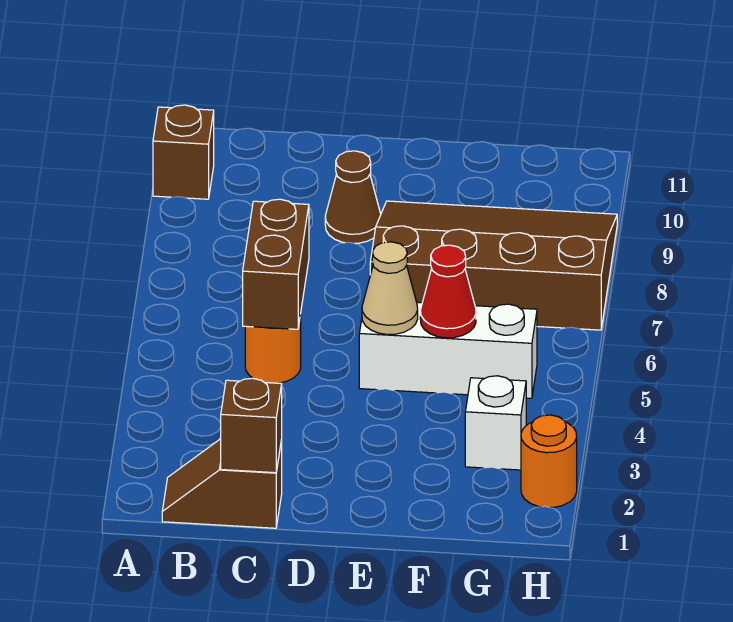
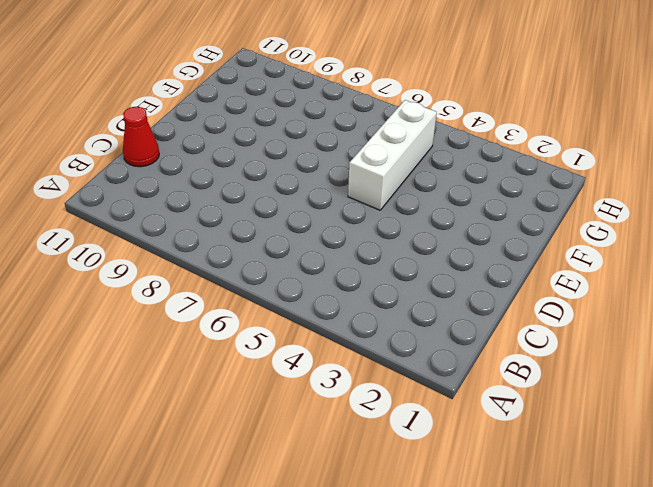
red cone C11 level 1 -> red cone F5 level 2
none -> brown brick A10 level 1
none -> brown slope B1:C1 level 1 top C
none -> orange round brick C5 level 1

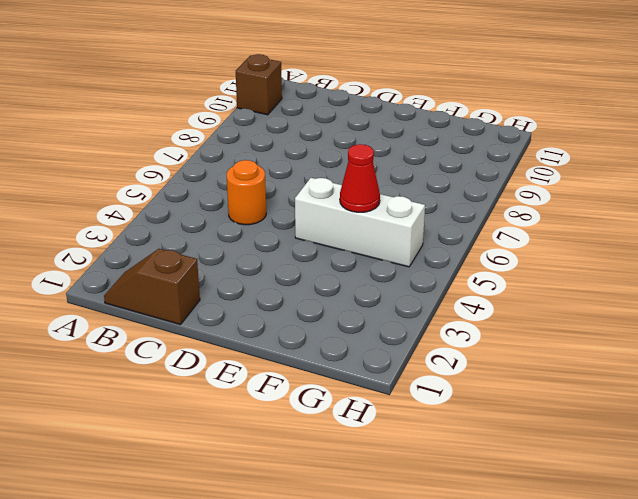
none -> brown cone D9 level 1
none -> brown slope E7:H9 level 1 top 7
none -> white brick G3 level 1

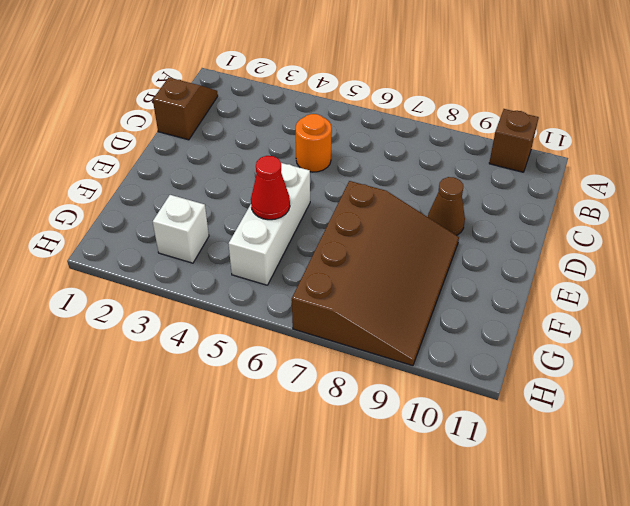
none -> orange round brick H2 level 1
none -> brown brick C1 level 2
none -> brown brick C5:C6 level 2

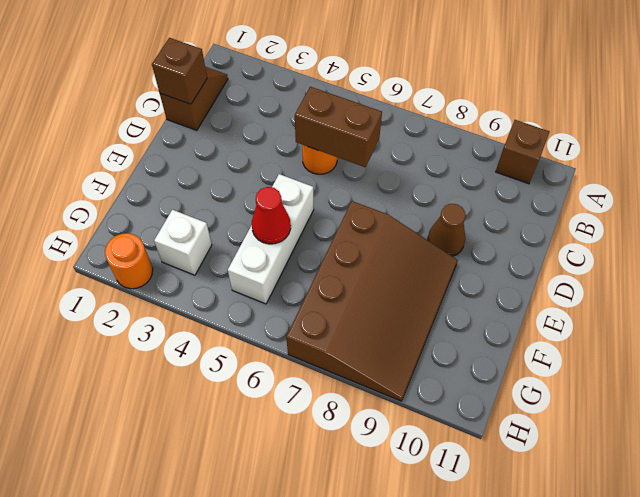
none -> tan cone E5 level 2

